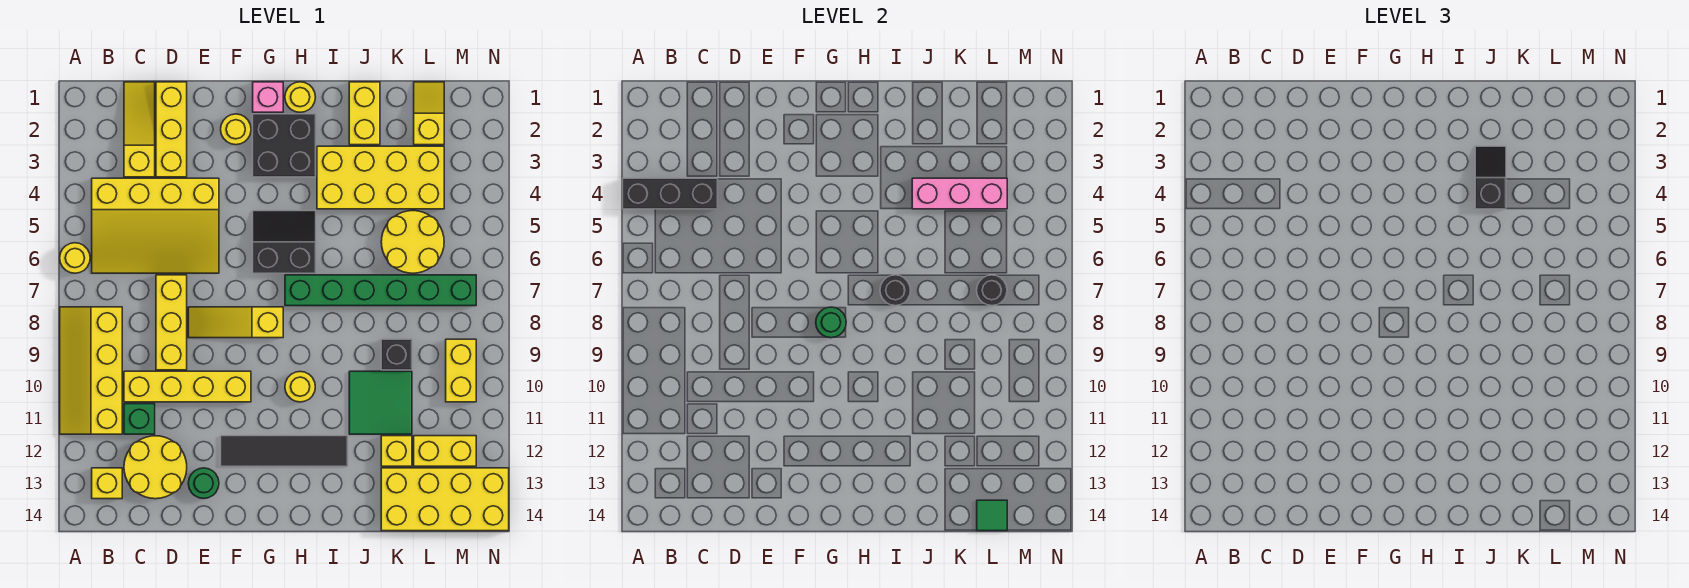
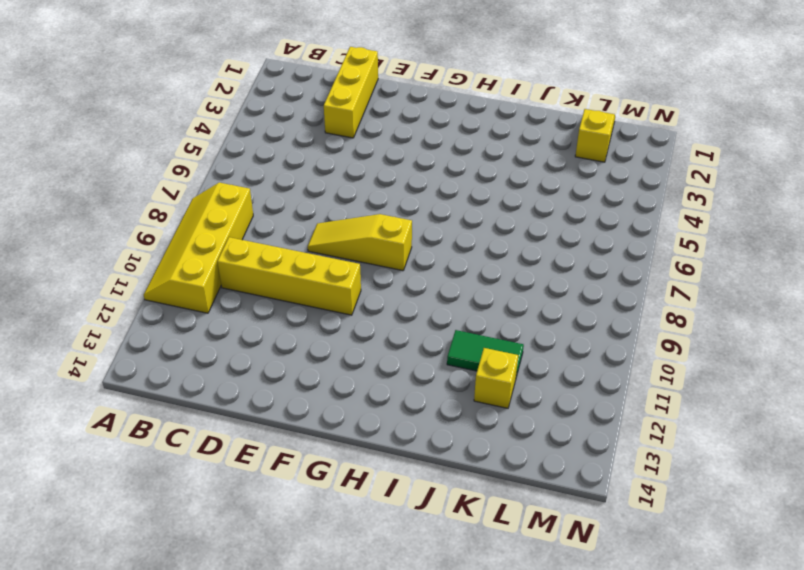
green tile J11:K11 level 1 -> green tile J10:K11 level 1
none -> yellow round brick A6 level 1
none -> yellow slope B4:E6 level 1 top 4
none -> yellow brick B13 level 1
none -> yellow slope C1:C3 level 1 top 3

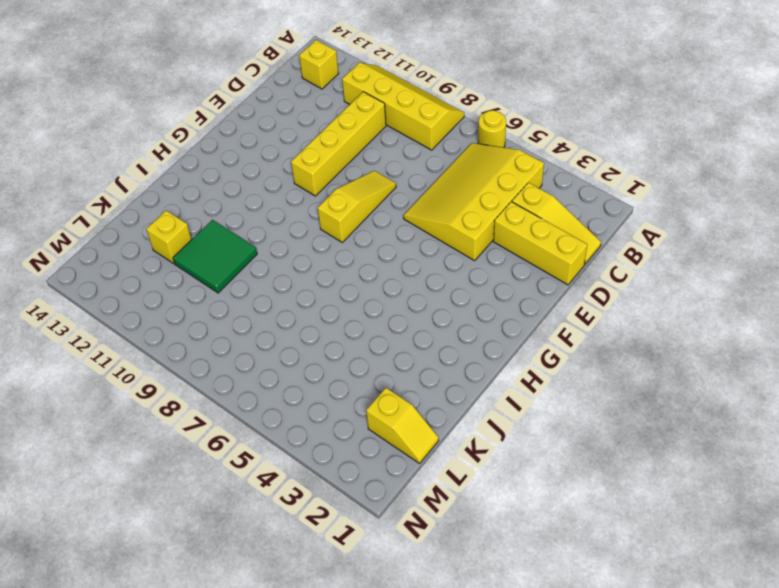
none -> green brick C11 level 1
none -> yellow round brick C12:D13 level 1
none -> yellow brick D7:D9 level 1
none -> green round brick E13 level 1

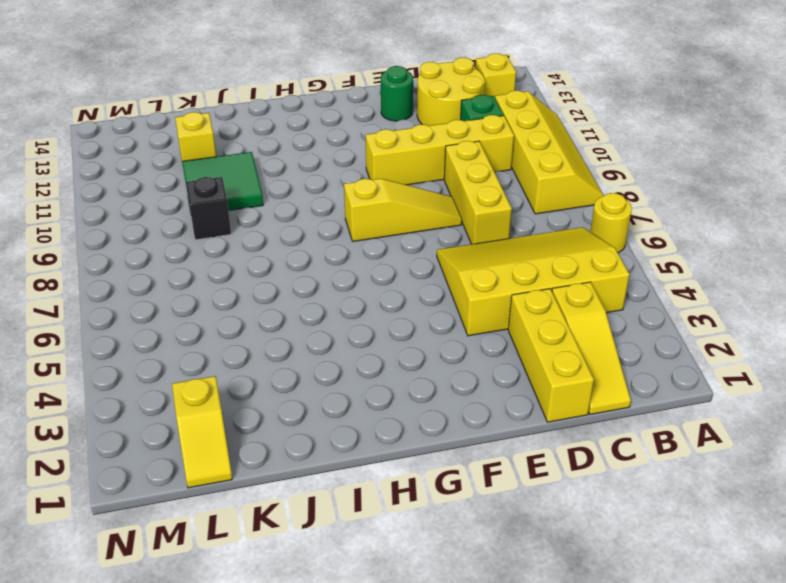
none -> yellow round brick F2 level 1
none -> black tile F12:I12 level 1
none -> pink brick G1 level 1
none -> black brick G2:H3 level 1

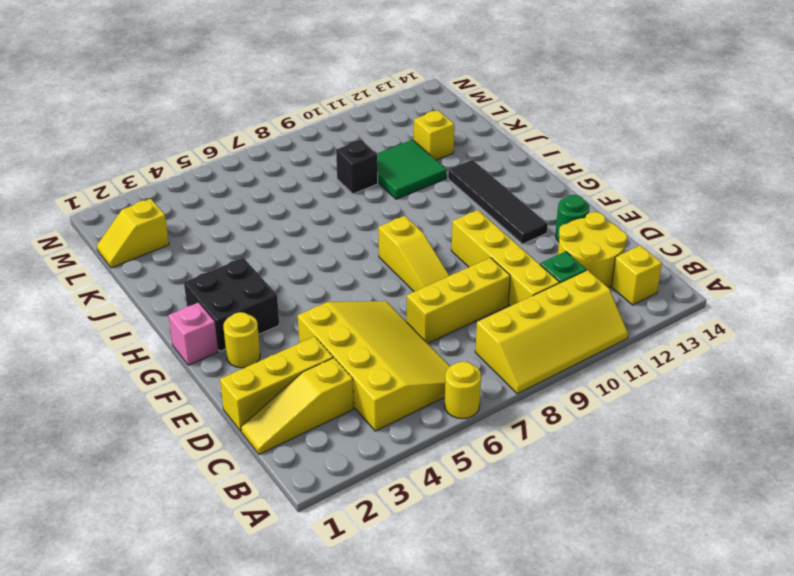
none -> black slope G5:H6 level 1 top 6
none -> yellow round brick H1 level 1
none -> green brick H7:M7 level 1
none -> yellow round brick H10 level 1

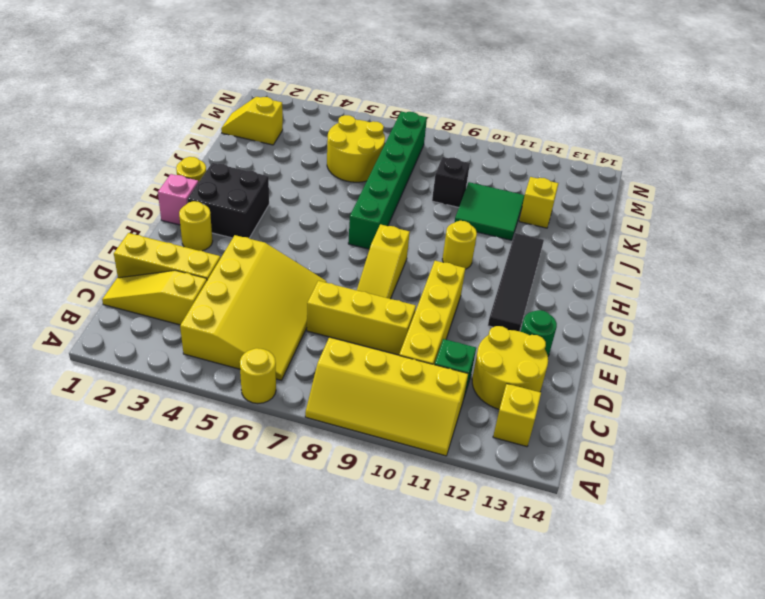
none -> black slope G5:H6 level 1 top 6
none -> yellow brick I3:L4 level 1
none -> yellow brick J1:J2 level 1
none -> yellow brick K13:N14 level 1

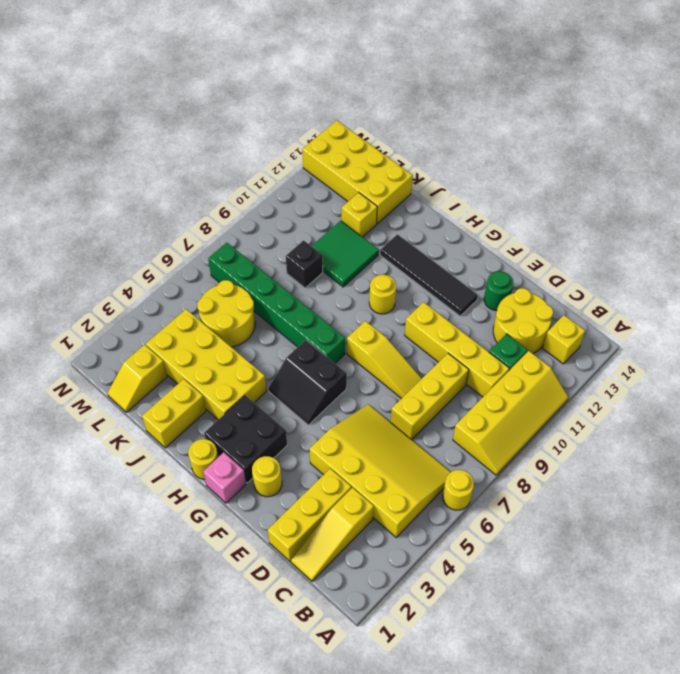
none -> yellow brick L12:M12 level 1
none -> yellow brick M9:M10 level 1
none -> black brick A4:C4 level 2
none -> green round brick G8 level 2

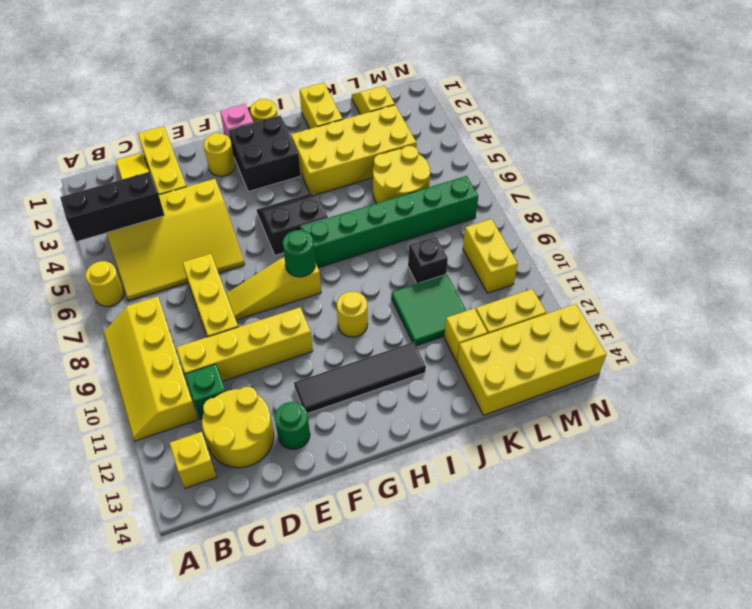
none -> black round brick I7 level 2
none -> pink brick J4:L4 level 2
none -> black round brick L7 level 2
none -> green tile L14 level 2

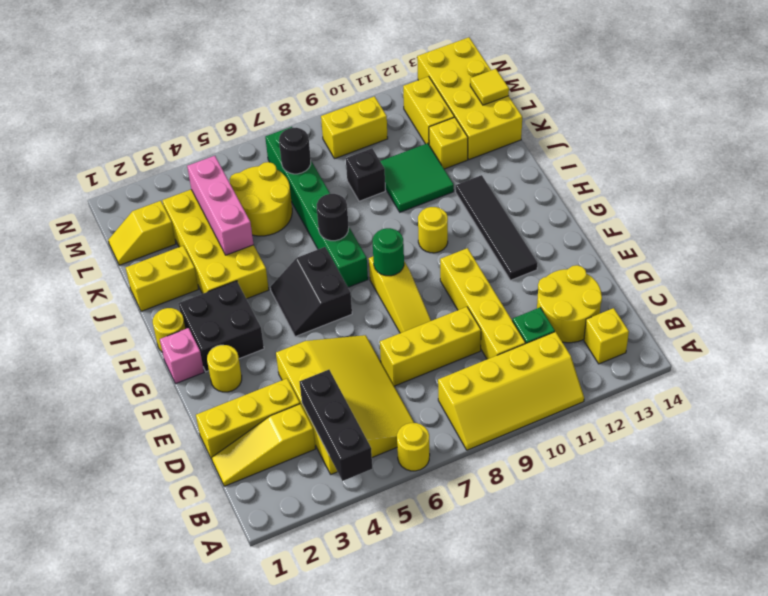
yellow tile L14 level 2 -> green tile L14 level 2
none -> green round brick E13 level 1
none -> black slope J3:J4 level 3 top 4

